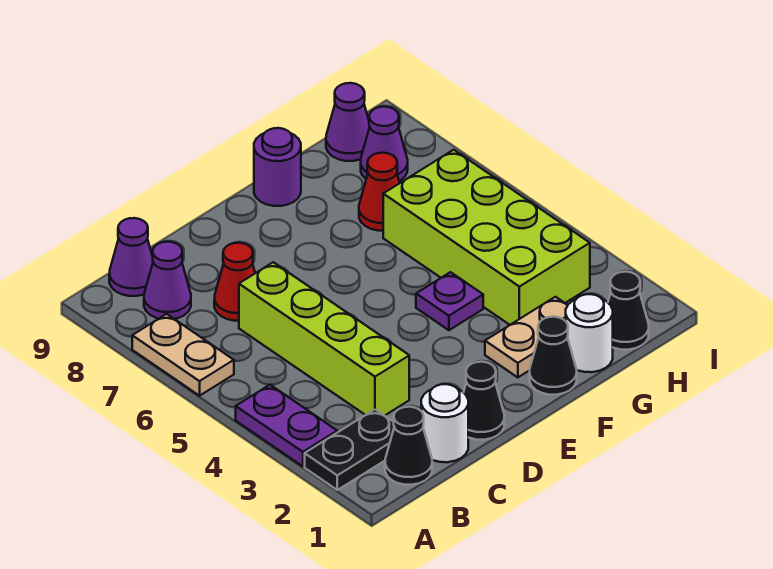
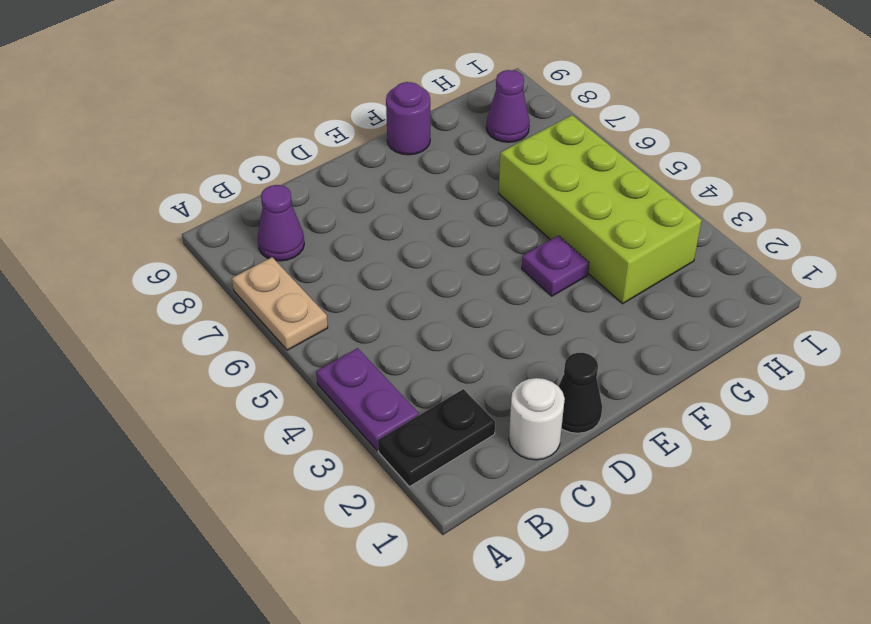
none -> black cone B1 level 1
none -> purple cone B9 level 1
none -> lime brick C3:C6 level 1

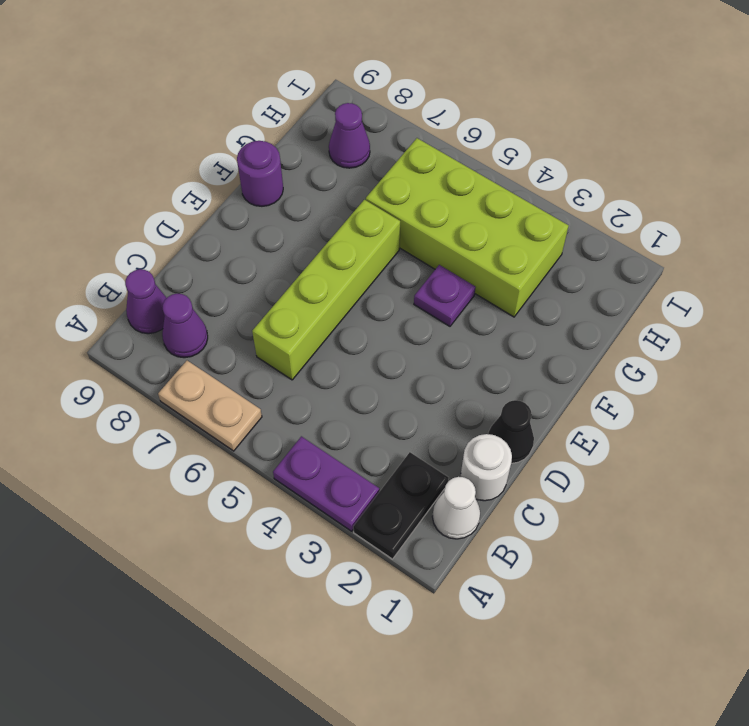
white cone B1 level 1 -> black cone B1 level 1
lime brick C6:F6 level 1 -> lime brick C3:C6 level 1
none -> red cone C7 level 1
none -> black cone F1 level 1
none -> tan plate F2:G2 level 1

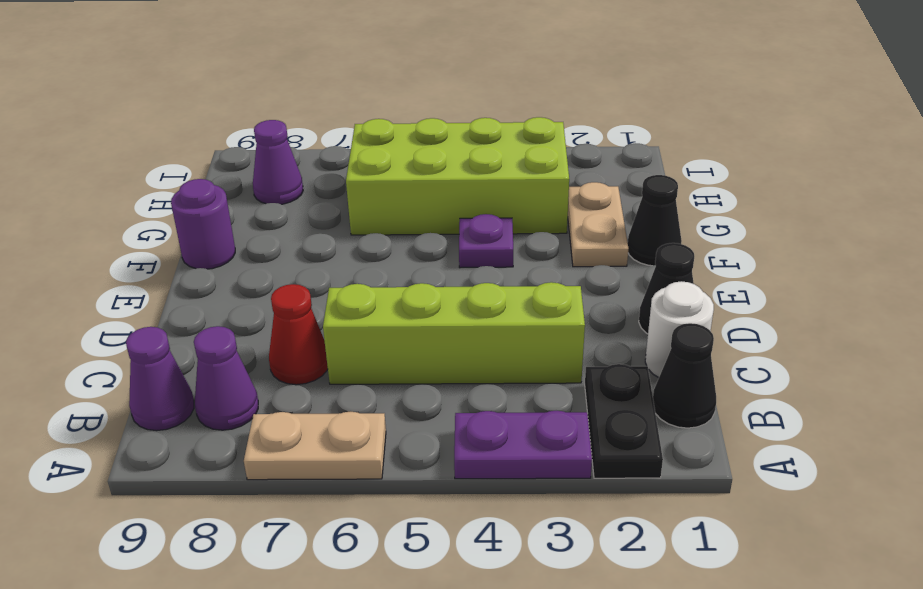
none -> white round brick G1 level 1
none -> red cone G7 level 1
none -> black cone H1 level 1

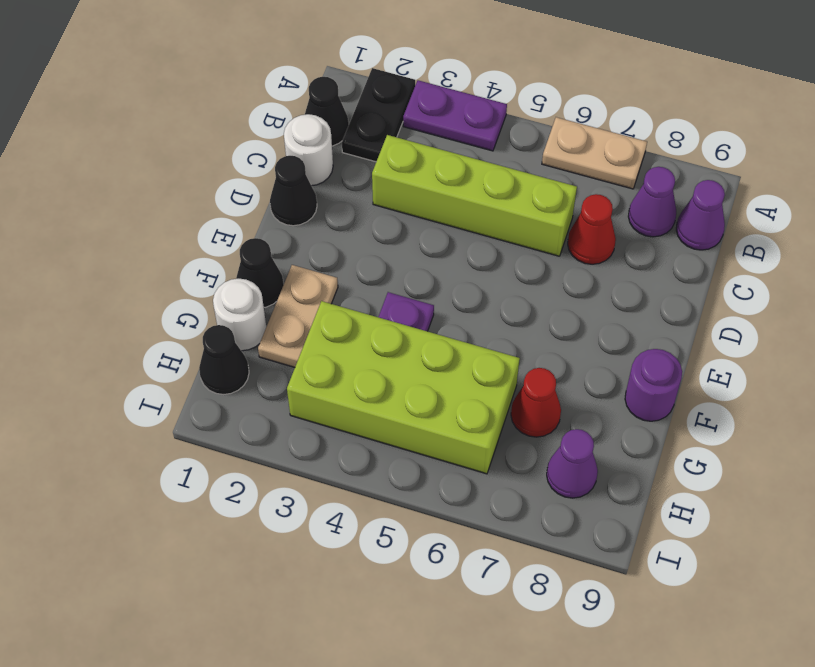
none -> purple cone H9 level 1

